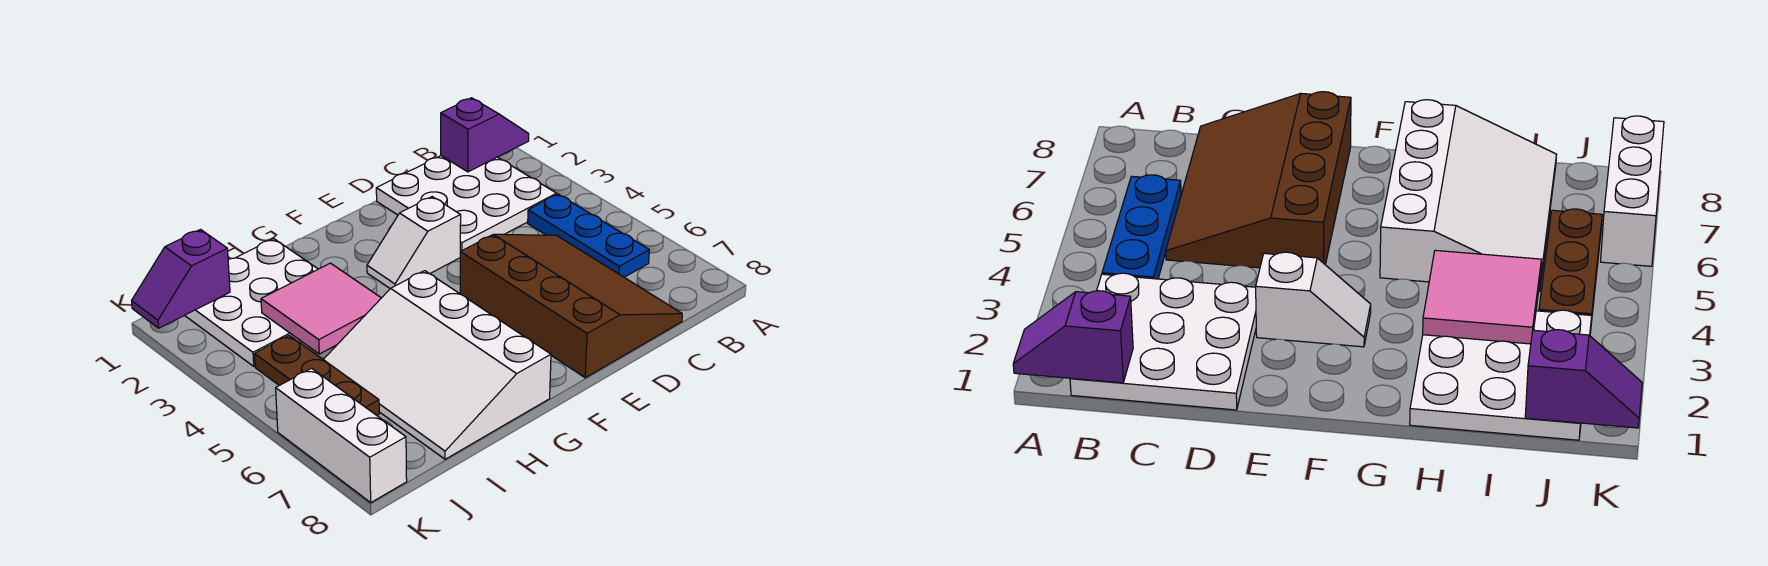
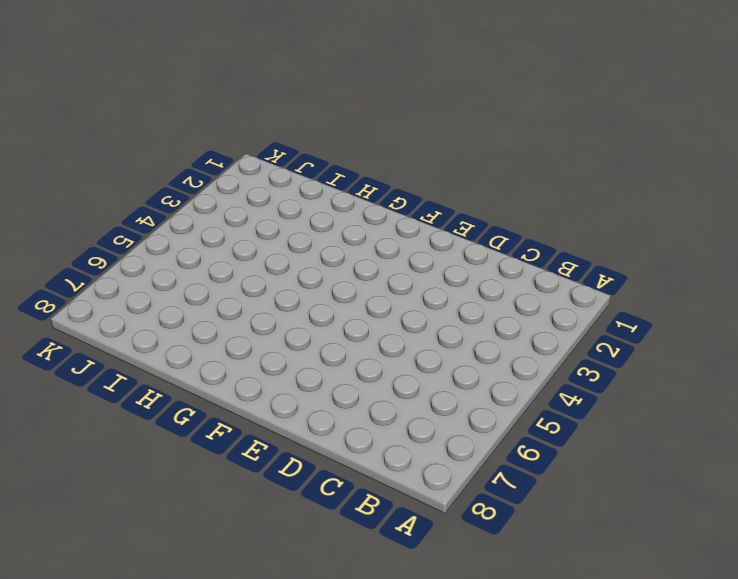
none -> white plate B1:D3 level 1
none -> blue plate B4:B6 level 1

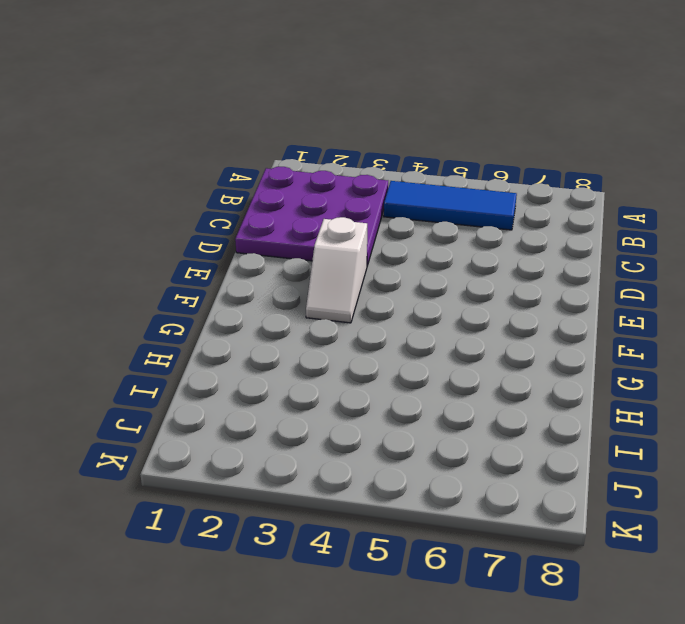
purple plate B1:D3 level 1 -> white plate B1:D3 level 1
blue tile B4:B6 level 1 -> blue plate B4:B6 level 1
none -> brown slope C5:E8 level 1 top E
none -> white slope G5:I8 level 1 top G

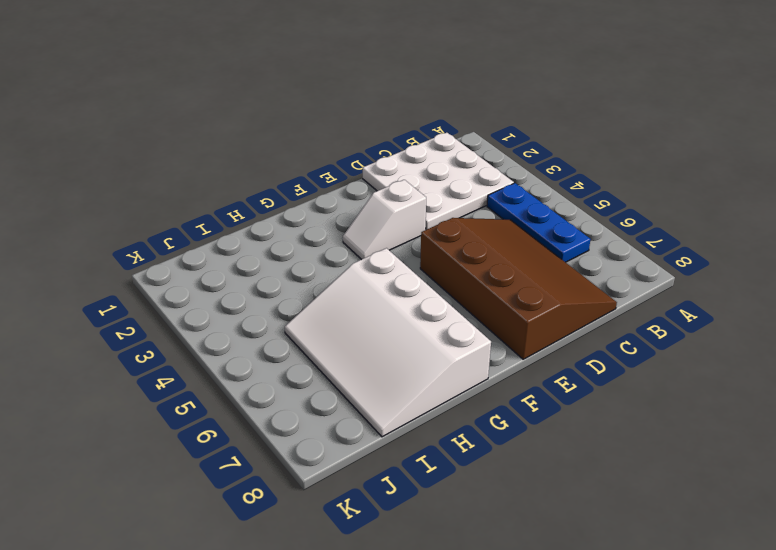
none -> white plate H1:J3 level 1
none -> brown plate J4:J6 level 1

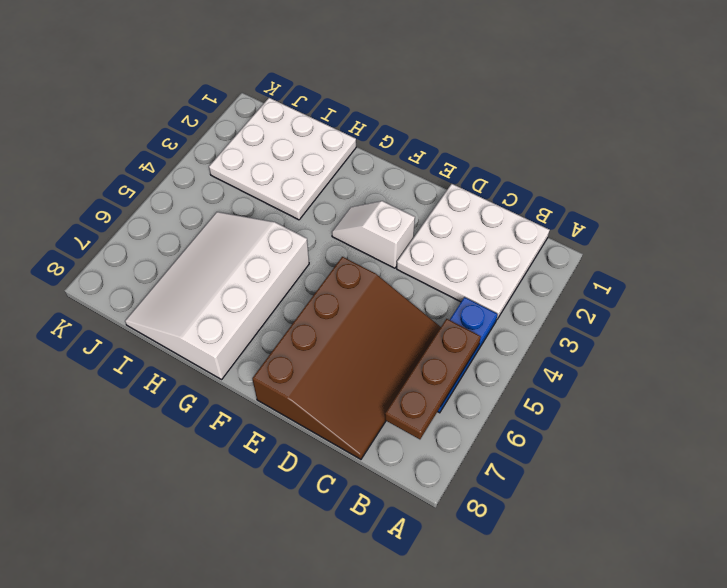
brown plate B5:B7 level 2 -> brown plate J4:J6 level 1
none -> white brick K6:K8 level 1
none -> purple slope A1:B1 level 2 top B

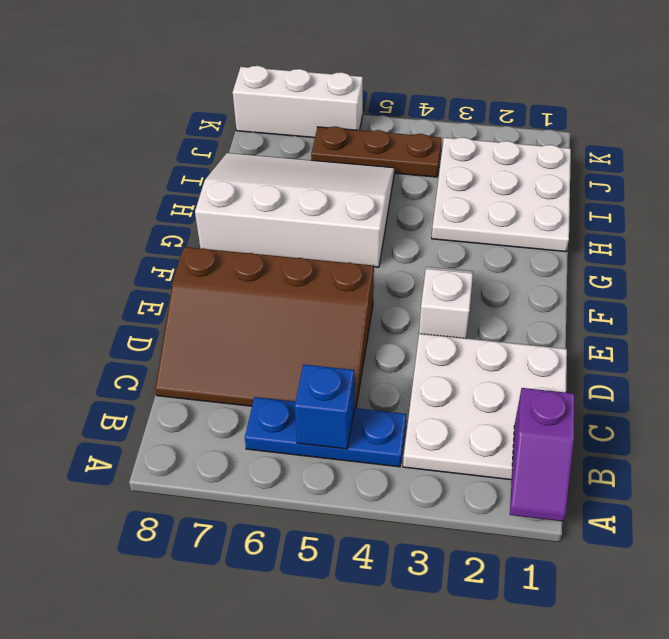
blue brick B5 level 2 -> none
none -> pink tile H3:I4 level 2
none -> purple slope J1:K1 level 2 top J

